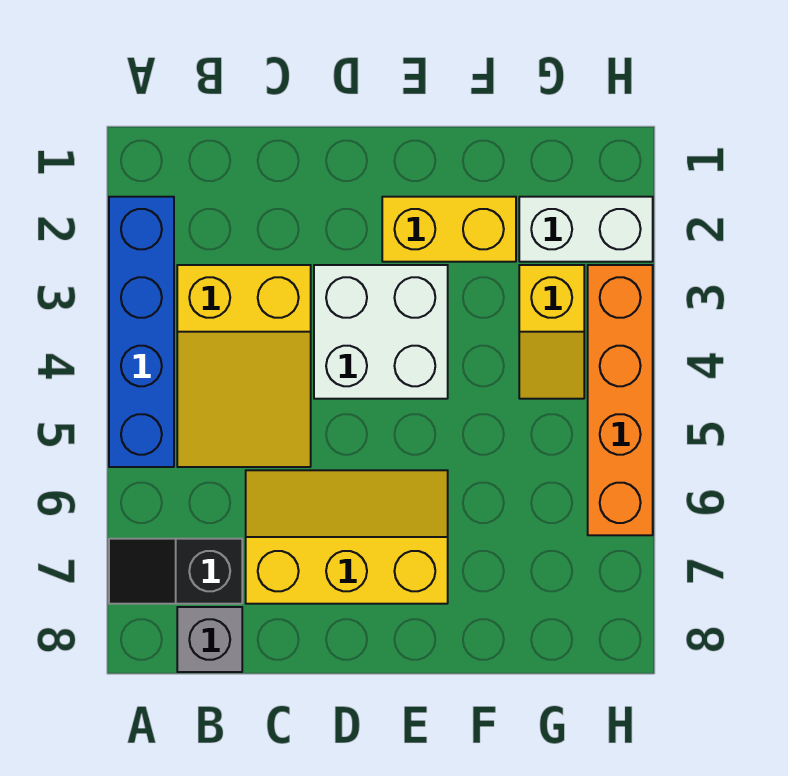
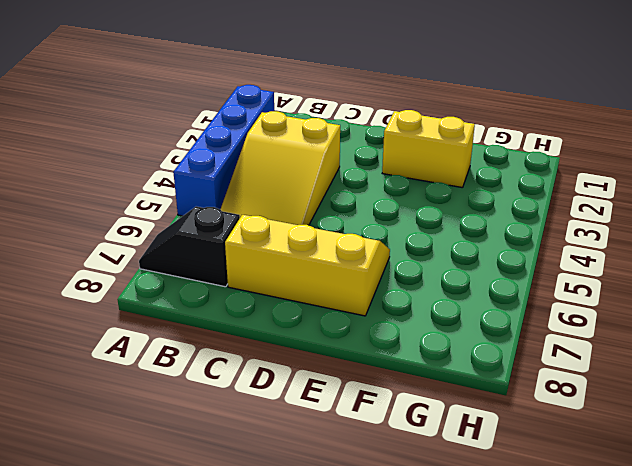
none -> grey brick B8 level 1
none -> white brick D3:E4 level 1

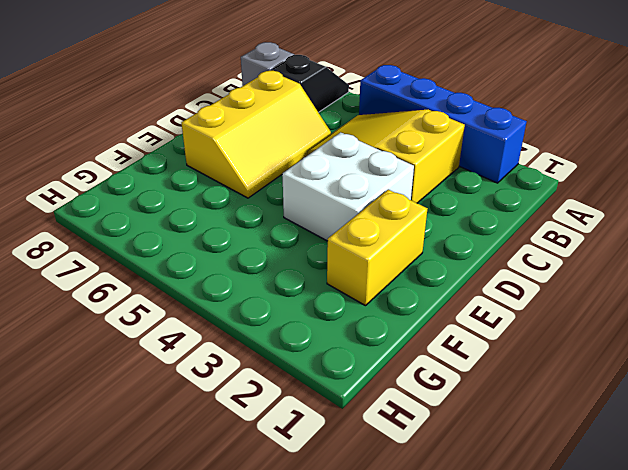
none -> white brick G2:H2 level 1
none -> yellow slope G3:G4 level 1 top 3

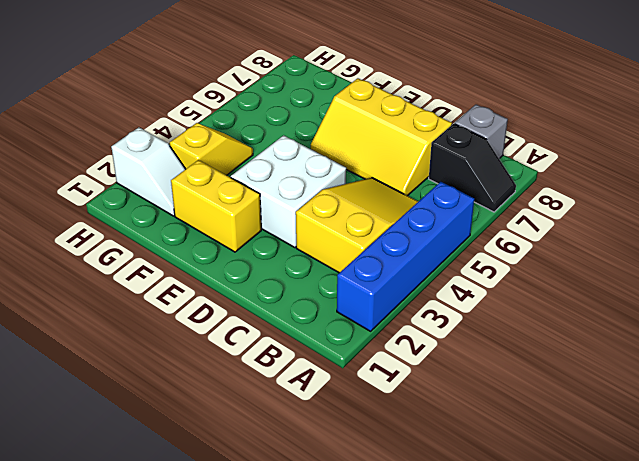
white slope G2:H2 level 1 top H -> white brick G2:H2 level 1
none -> orange brick H3:H6 level 1

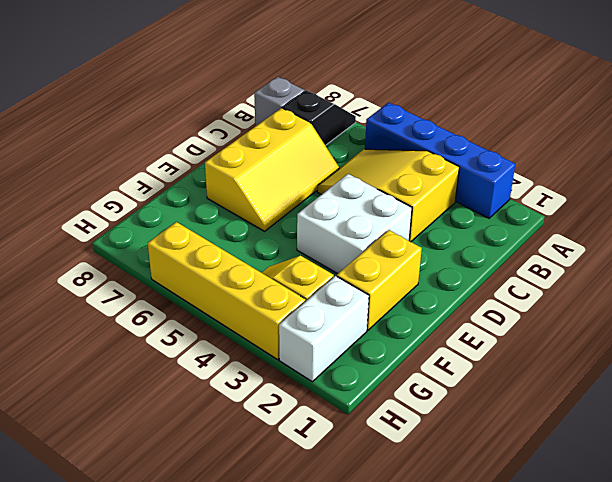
yellow brick H3:H6 level 1 -> orange brick H3:H6 level 1

